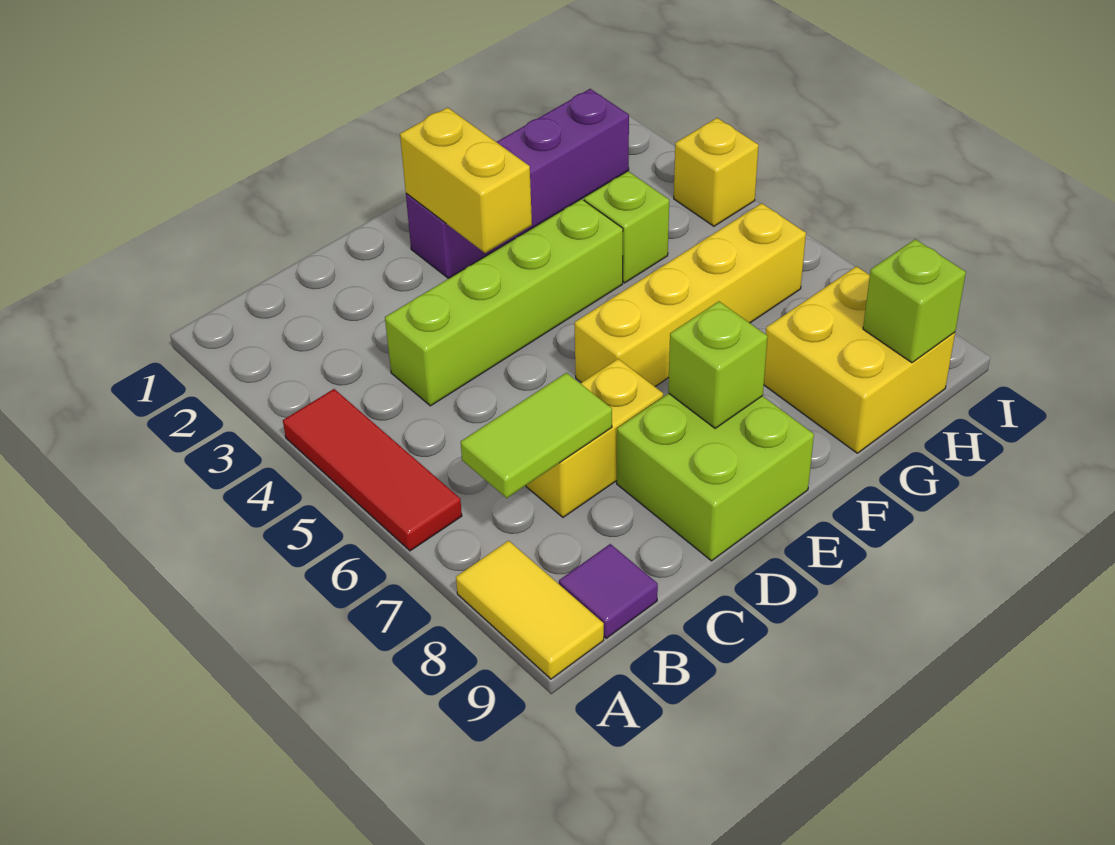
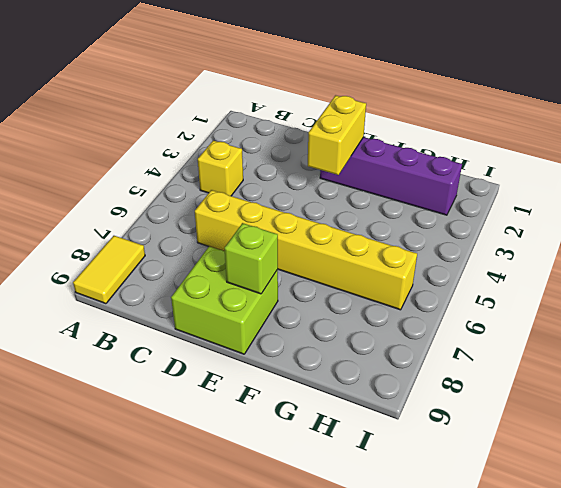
yellow brick B4 level 1 -> yellow brick I4 level 1
yellow brick C6:H6 level 1 -> yellow brick E6:H6 level 1
none -> red tile A4:A6 level 1
none -> purple tile B9 level 1
none -> lime brick C4:F4 level 1

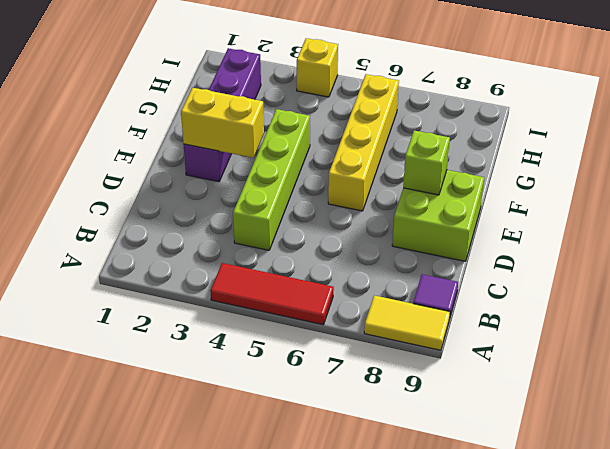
none -> yellow brick C7:D7 level 1
none -> lime brick G4 level 1
none -> yellow brick G8:H9 level 1

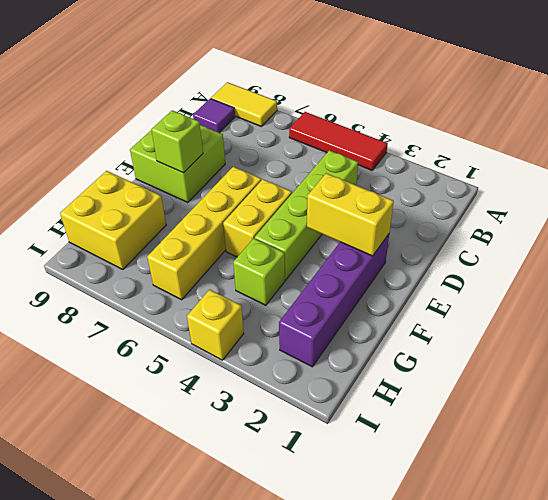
yellow brick E5:F5 level 1 -> yellow brick C7:D7 level 1
none -> lime tile B7:C7 level 2
none -> lime brick H9 level 2

